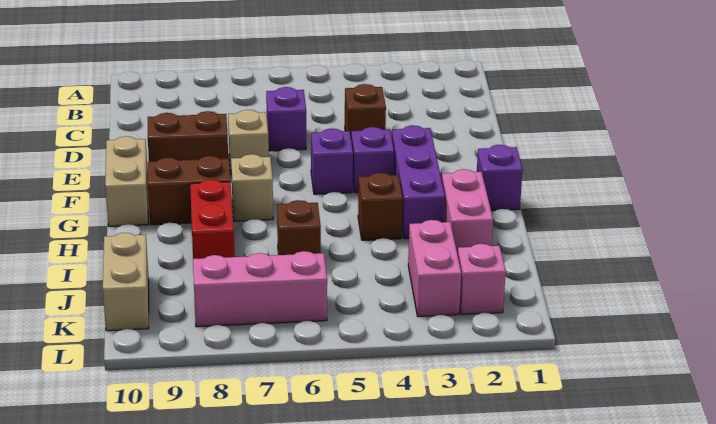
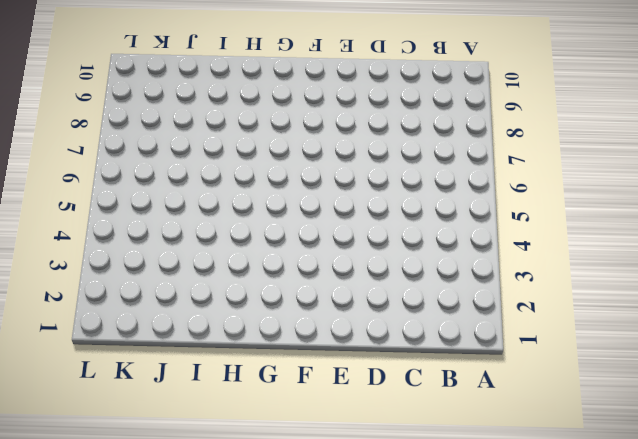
none -> brown brick D4 level 1
none -> purple brick D6 level 1
none -> tan brick E7 level 1

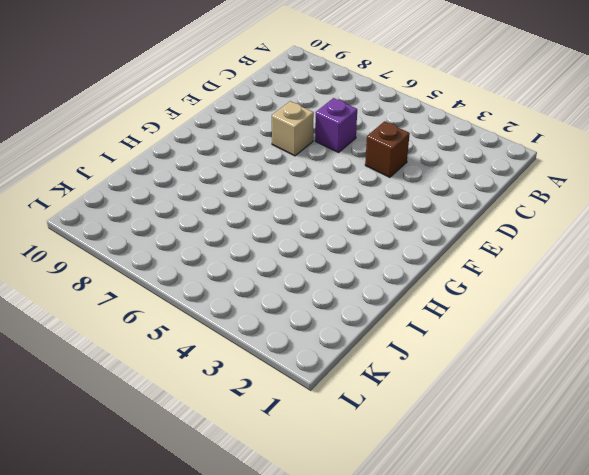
none -> brown brick E8:E9 level 1
none -> purple brick F3:H3 level 1
none -> purple brick F4 level 1

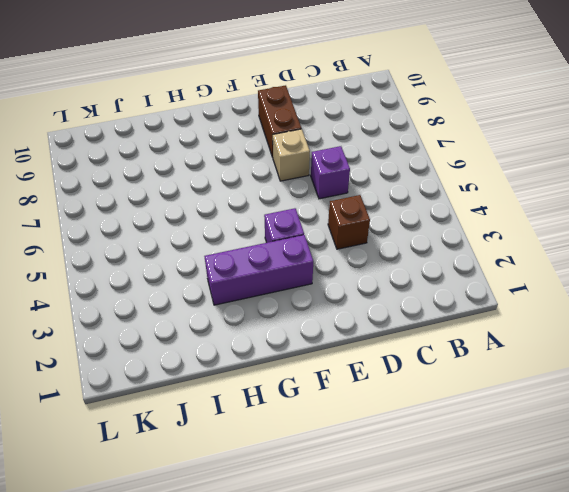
none -> purple brick F5 level 1
none -> tan brick F10:G10 level 1
none -> purple brick G1 level 1

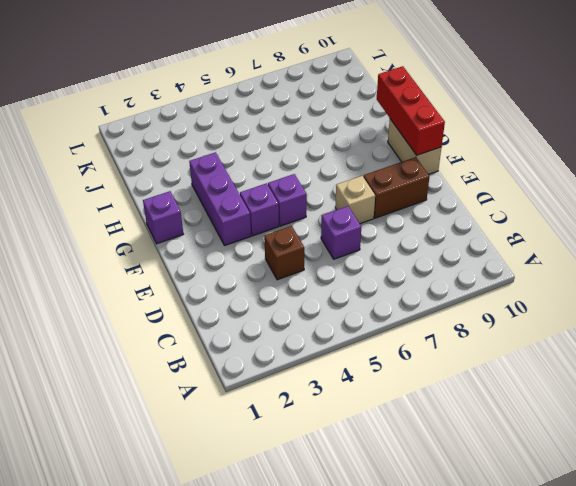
red brick F10:H10 level 2 -> none
none -> tan brick G7 level 1
none -> brown brick G8:G9 level 1
none -> pink brick H2:I2 level 1

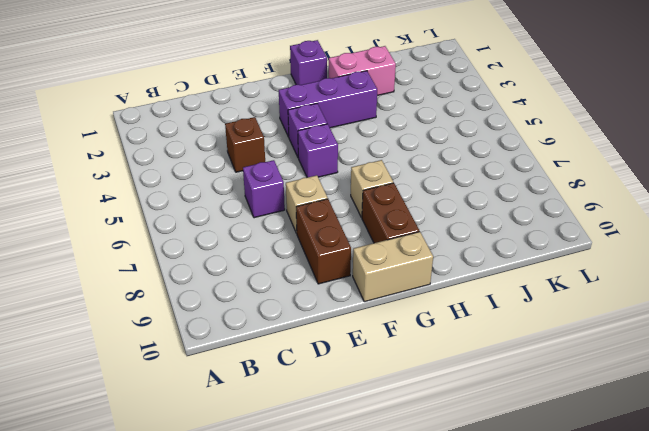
none -> brown brick H4 level 1
none -> red brick H8:I8 level 1
none -> brown brick I6 level 1

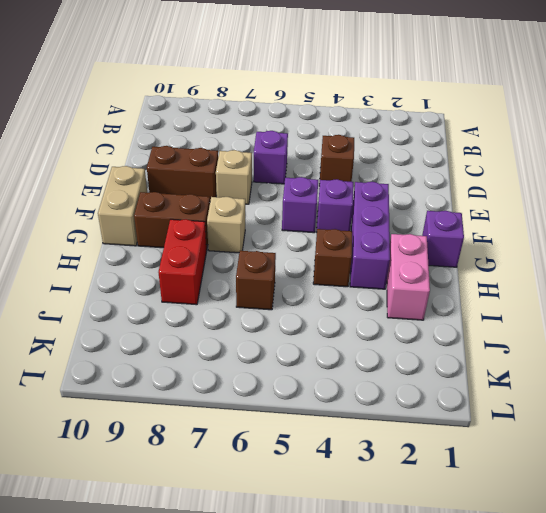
none -> pink brick J3:K3 level 1
none -> tan brick J10:K10 level 1
none -> pink brick K2 level 1

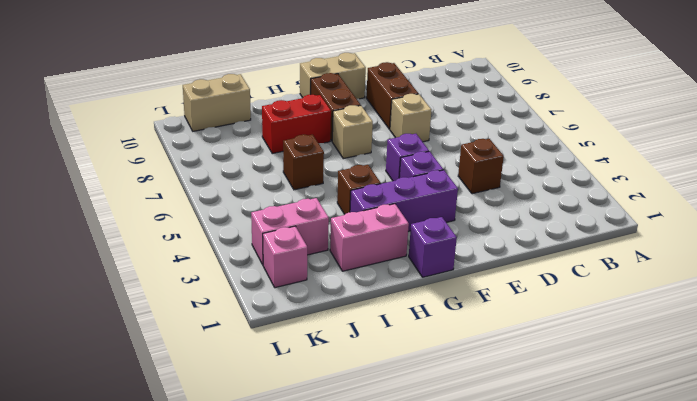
none -> purple brick D6 level 1
none -> pink brick K6:K8 level 1

